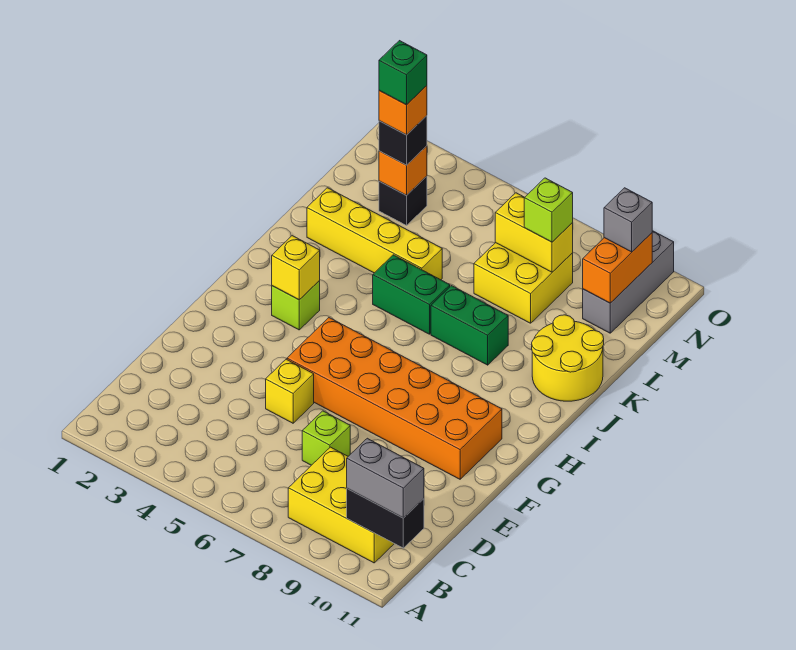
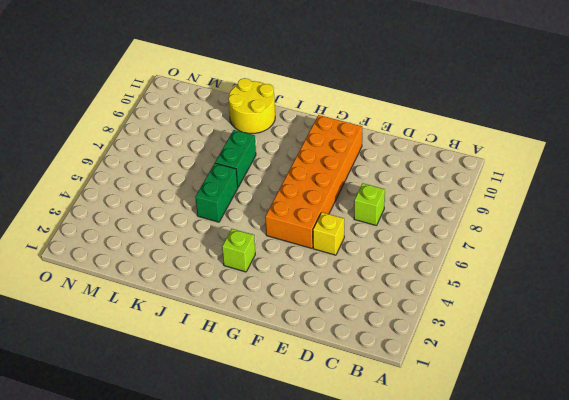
none -> yellow brick B8:C10 level 1
none -> yellow brick K2:K5 level 1
none -> yellow brick L7:M8 level 1

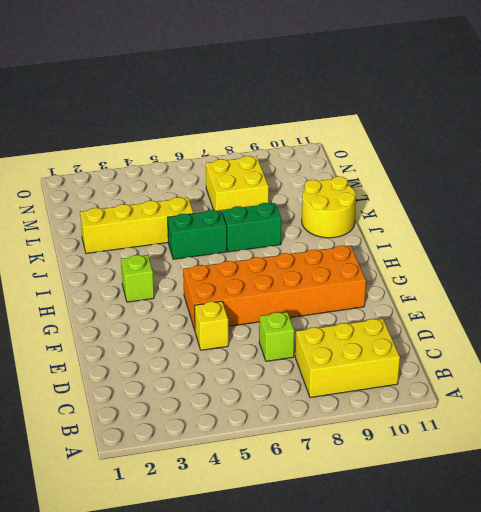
none -> black brick M3 level 1
none -> grey brick M10:O10 level 1
none -> black brick B10:B11 level 2

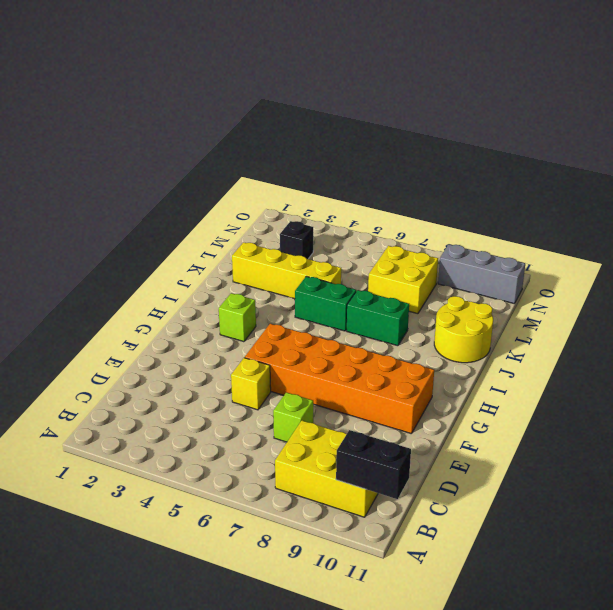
grey brick N9:N11 level 1 -> grey brick M10:O10 level 1
none -> yellow brick H3 level 2
none -> orange brick M3 level 2
none -> yellow brick M7:M8 level 2

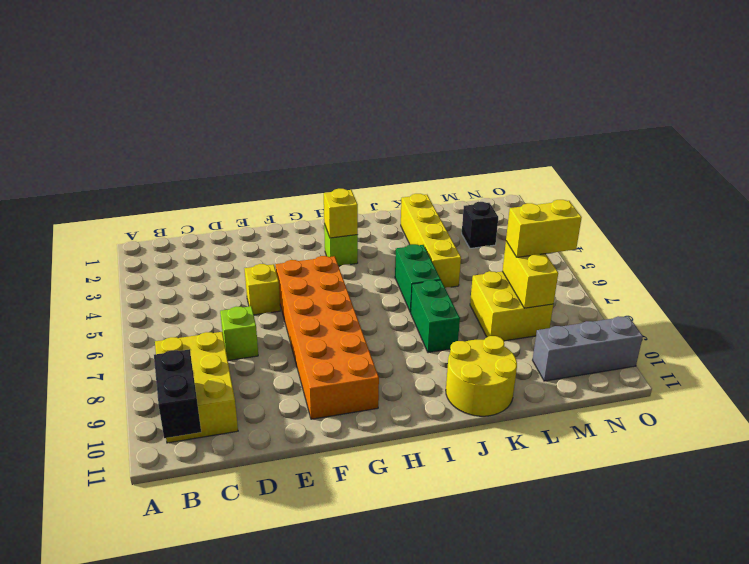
yellow brick M7:N7 level 3 -> none
none -> orange brick M3 level 2
none -> orange brick M10:N10 level 2
none -> grey brick B10:B11 level 3

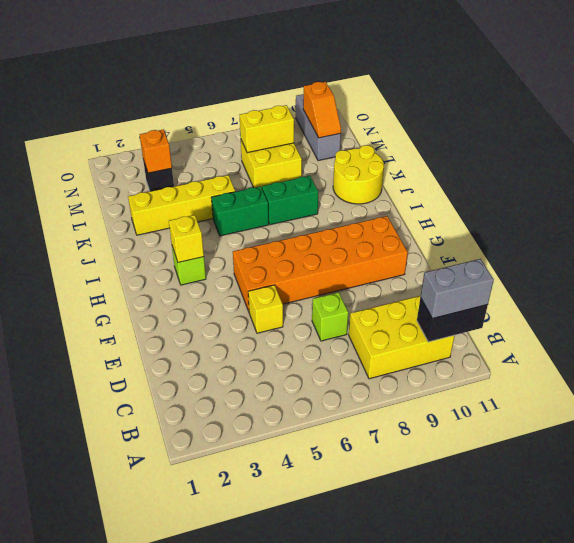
orange slope M10:N10 level 2 top N -> orange brick M10:N10 level 2
none -> black brick M3 level 3
none -> lime brick M8 level 3
none -> grey brick N10 level 3

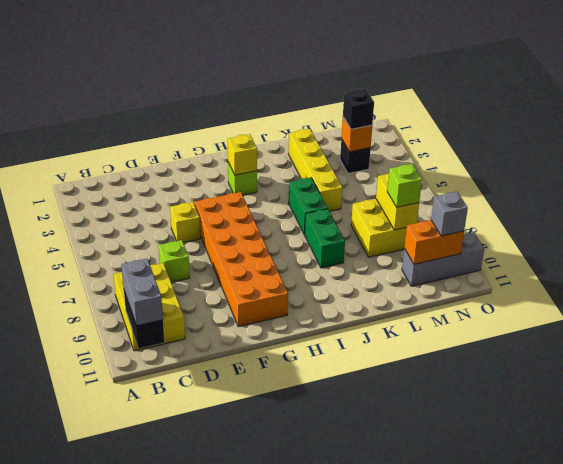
none -> yellow round brick J10:K11 level 1
none -> orange brick M3 level 4
none -> green brick M3 level 5

